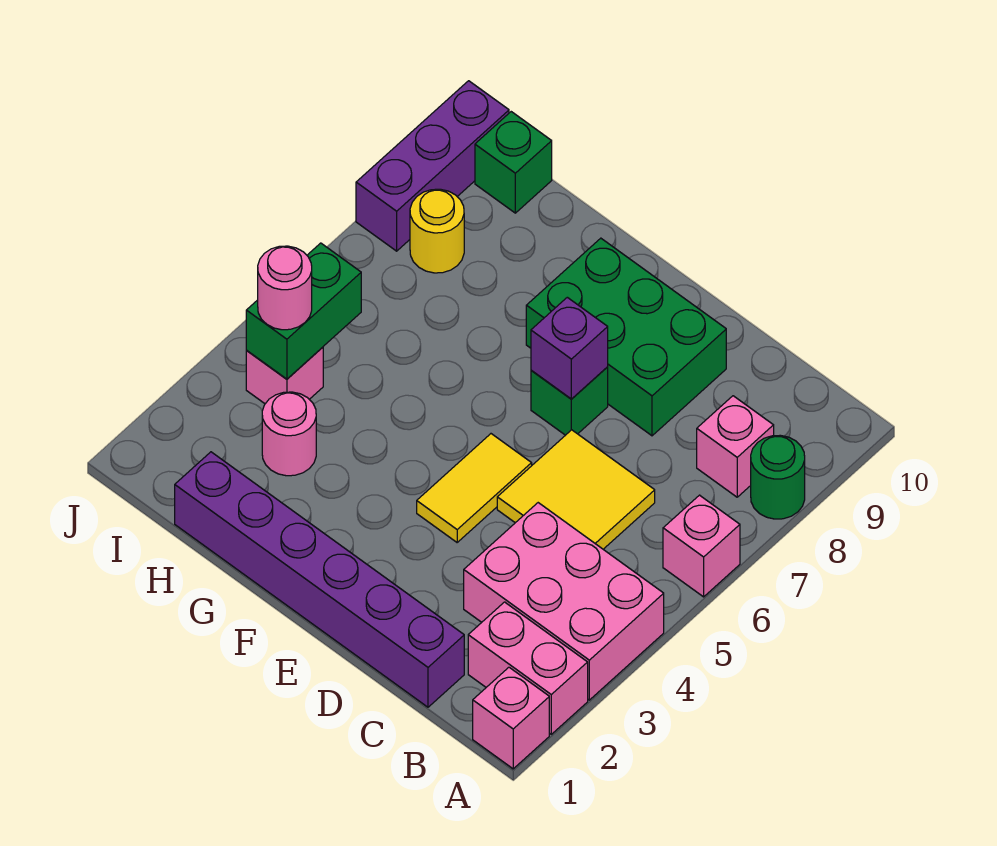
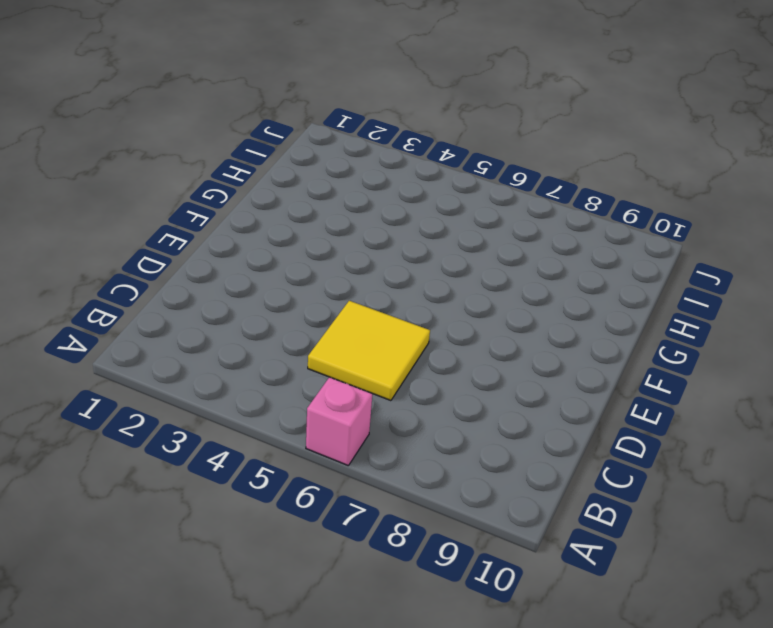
none -> pink brick A1 level 1
none -> pink brick A2:B2 level 1
none -> pink brick A3:C4 level 1

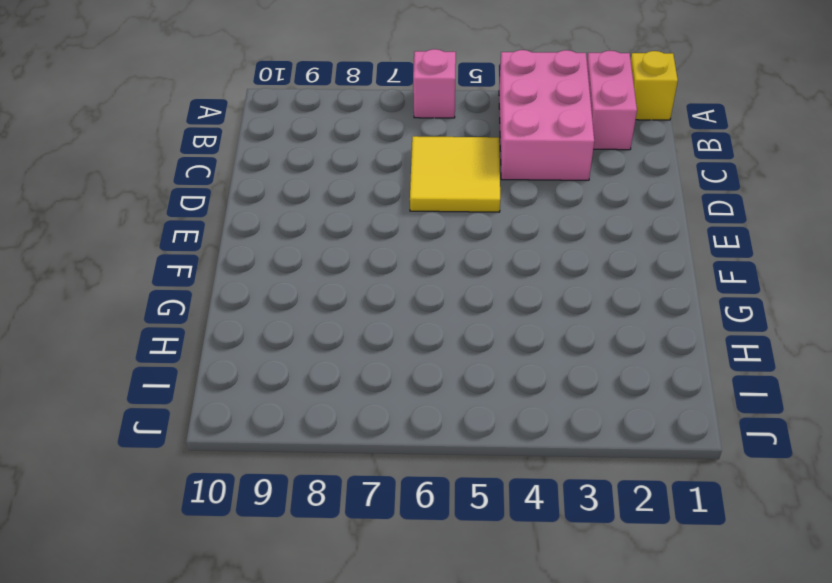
yellow brick A1 level 1 -> pink brick A1 level 1
none -> green round brick A8 level 1
none -> pink brick B8 level 1
none -> purple brick C1:H1 level 1

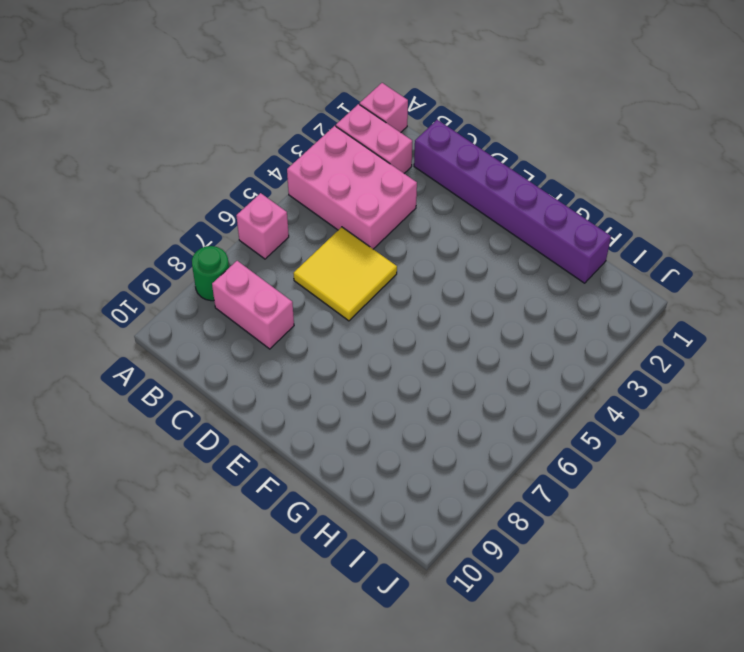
pink brick B8:C8 level 1 -> pink brick B8 level 1
none -> green brick D8:F9 level 1
none -> yellow tile E4:E5 level 1
none -> green brick E7 level 1

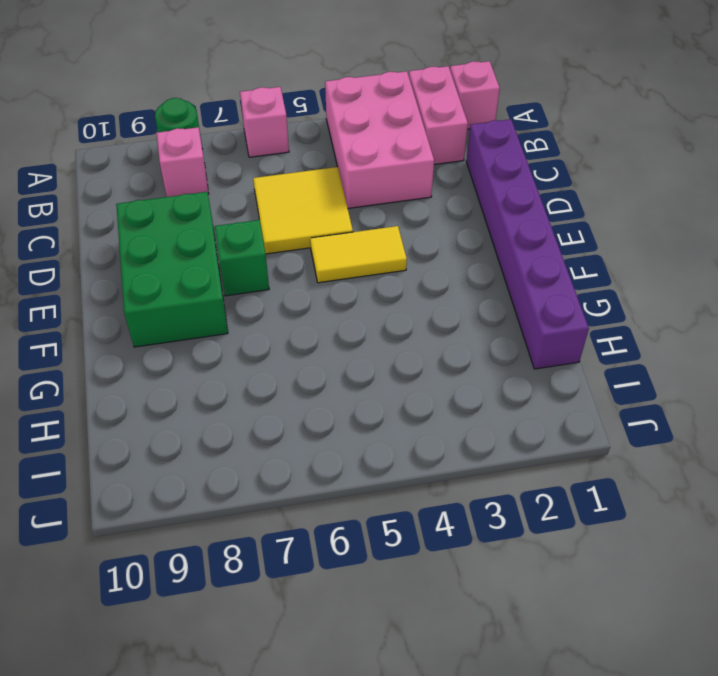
none -> pink round brick H3 level 1
none -> pink brick I4 level 1
none -> yellow round brick I8 level 1

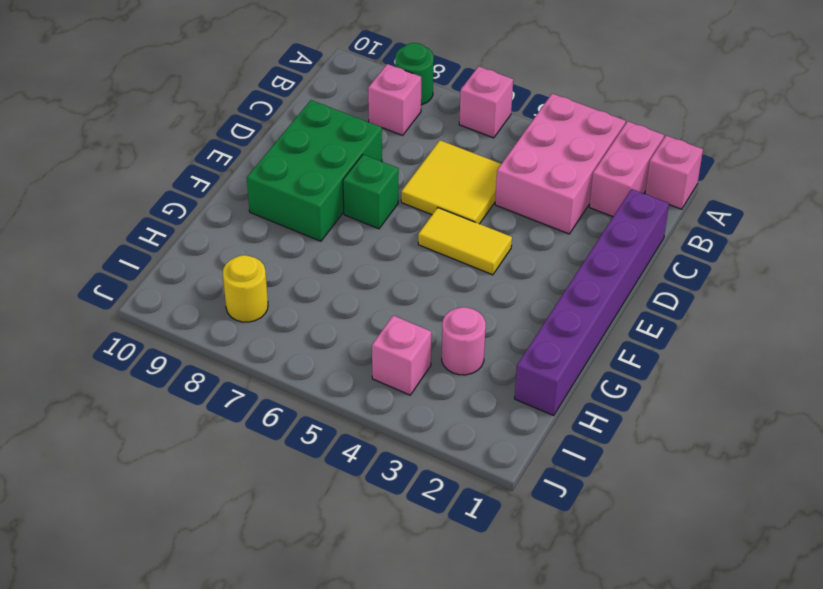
none -> green brick I10 level 1
none -> purple brick J8:J10 level 1
none -> purple brick E7 level 2

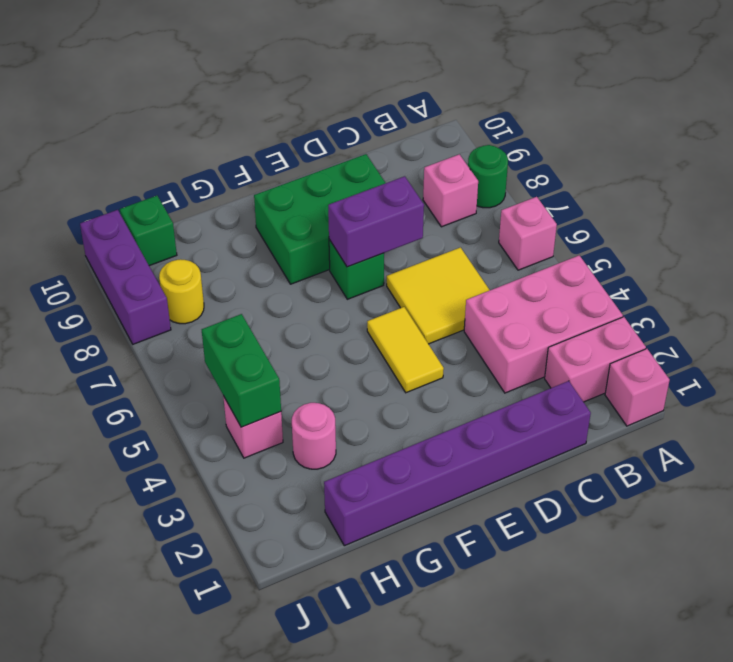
purple brick D7:E7 level 2 -> purple brick E7 level 2
none -> pink round brick I4 level 3

